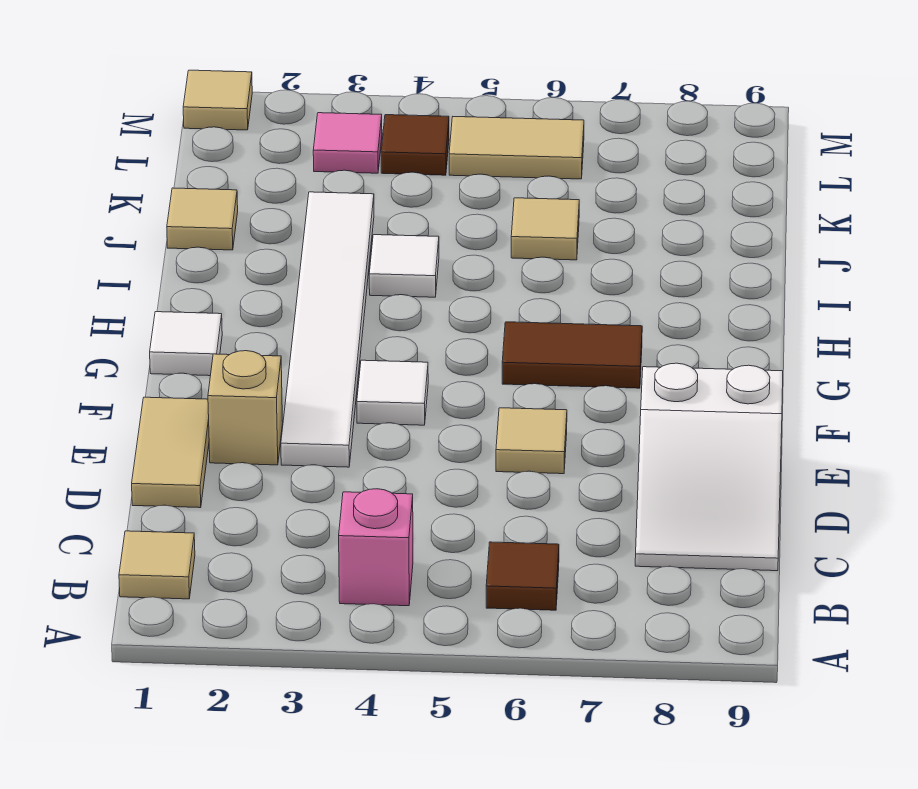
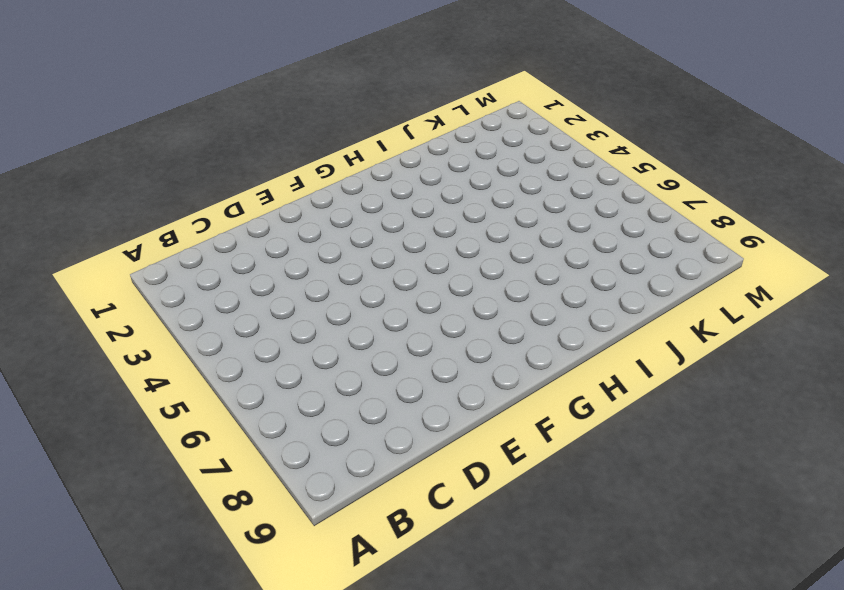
none -> tan tile B1 level 1
none -> pink brick B4 level 1
none -> brown tile B6 level 1

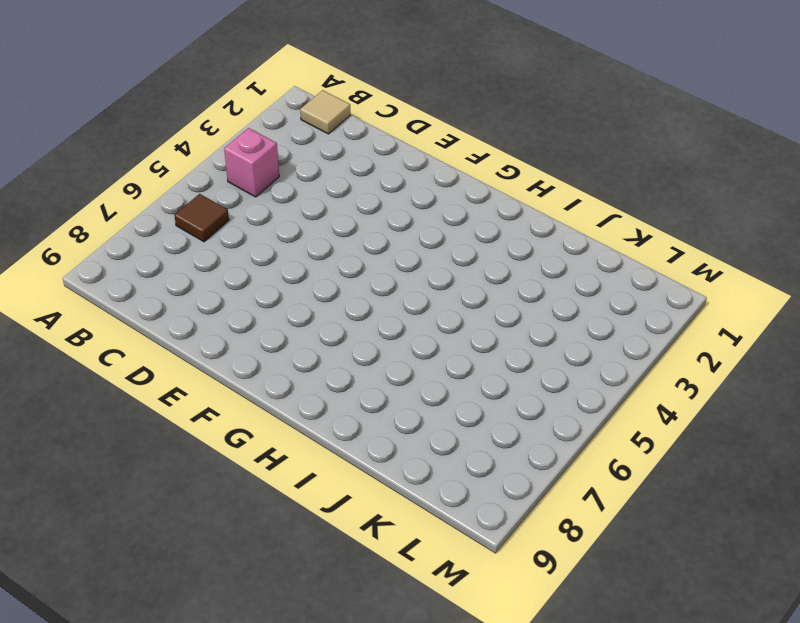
none -> white slope C8:E9 level 1 top E
none -> tan tile D1:E1 level 1
none -> tan brick E2 level 1

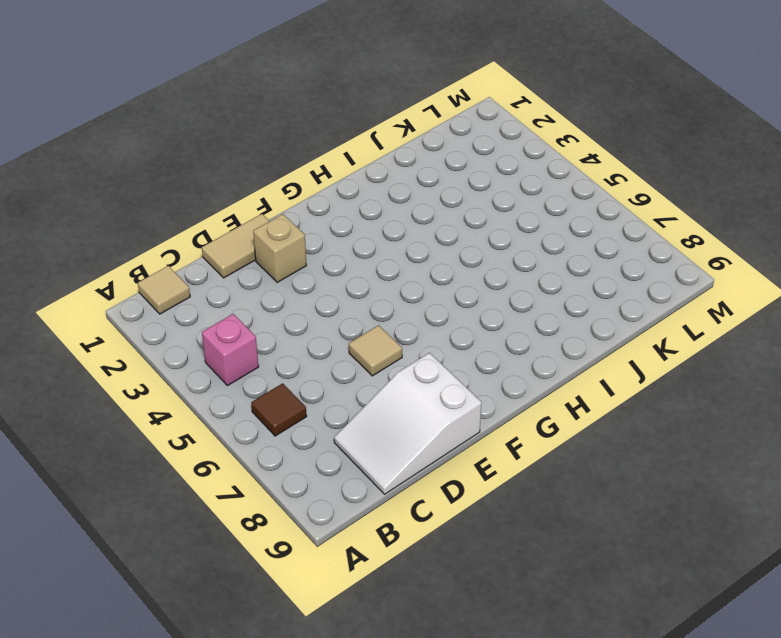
none -> white tile E3:J3 level 1
none -> white tile F4 level 1
none -> white tile G1 level 1

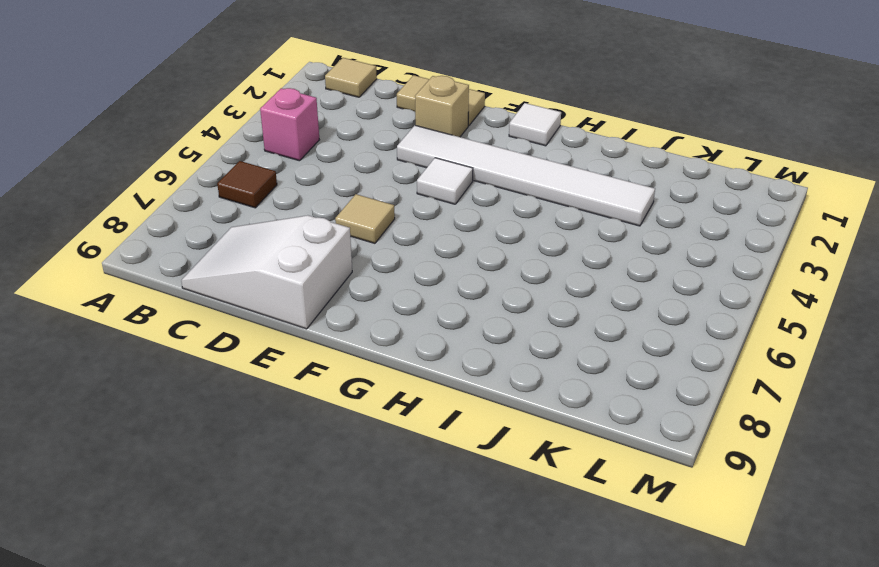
none -> brown tile G6:G7 level 1
none -> white tile I4 level 1
none -> tan tile J1 level 1

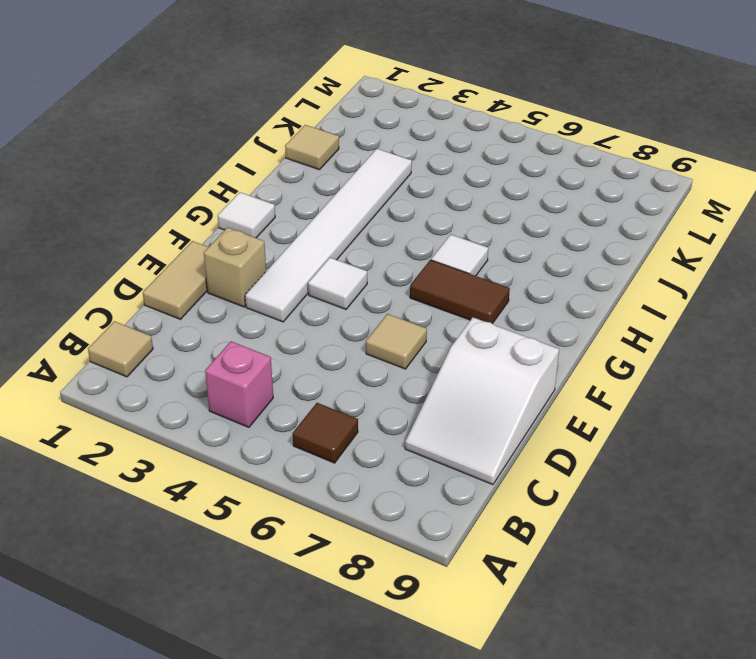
white tile H6 level 1 -> white tile I4 level 1
none -> tan tile J6 level 1
none -> pink tile L3 level 1
none -> brown tile L4 level 1

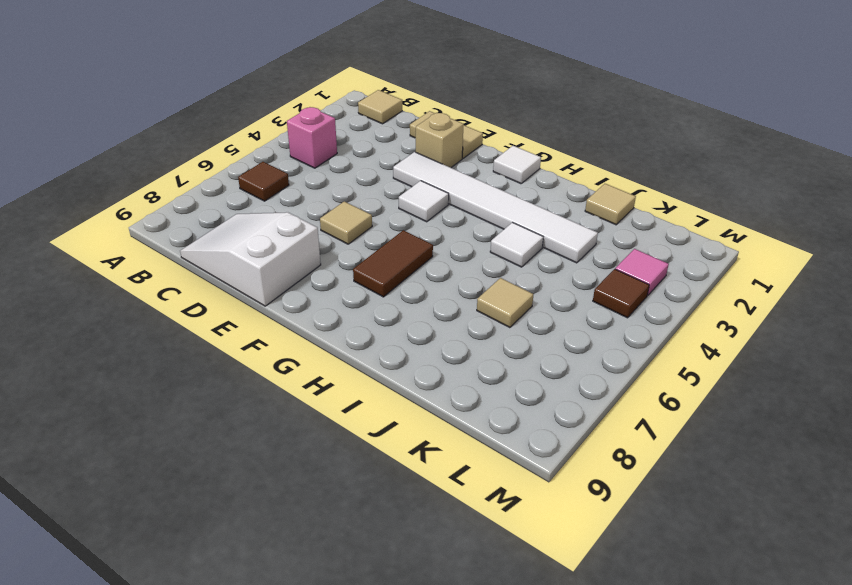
none -> tan tile L5:L6 level 1
none -> tan tile M1 level 1

